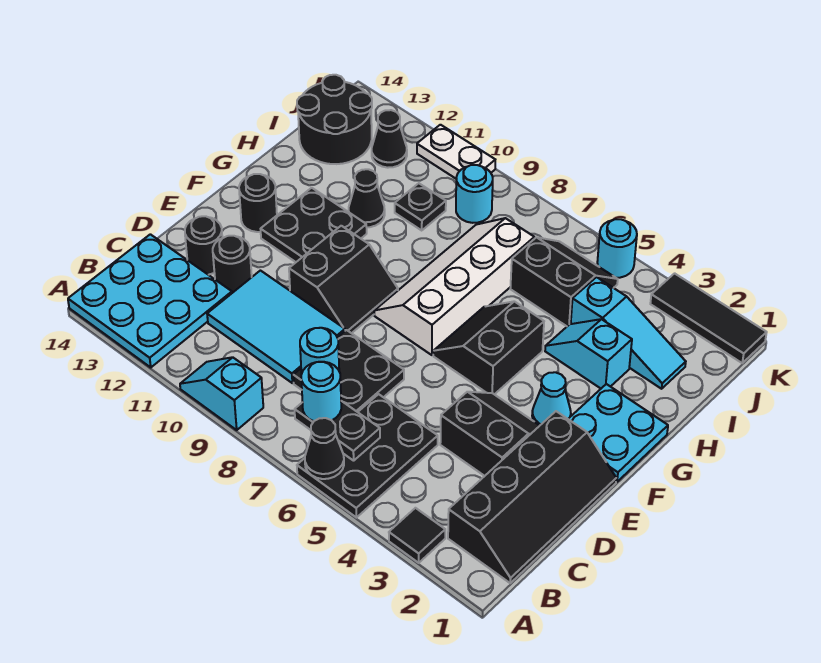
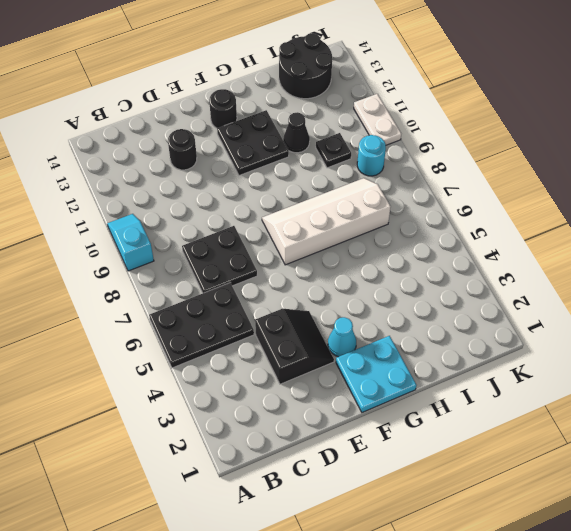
none -> black tile A3 level 1
none -> cyan plate A12:C14 level 1
none -> black slope B1:E2 level 1 top 2
none -> cyan tile C9:D11 level 1

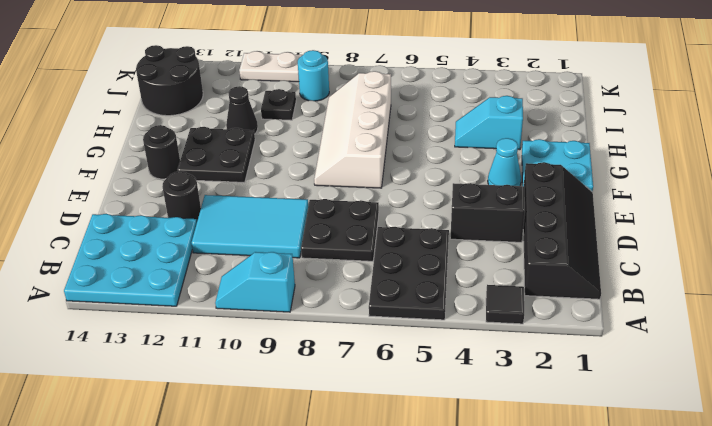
none -> black round brick D13 level 1
none -> black slope E9:F10 level 1 top 10
none -> black slope F5:G6 level 1 top 5
none -> cyan slope I2:I4 level 1 top 4

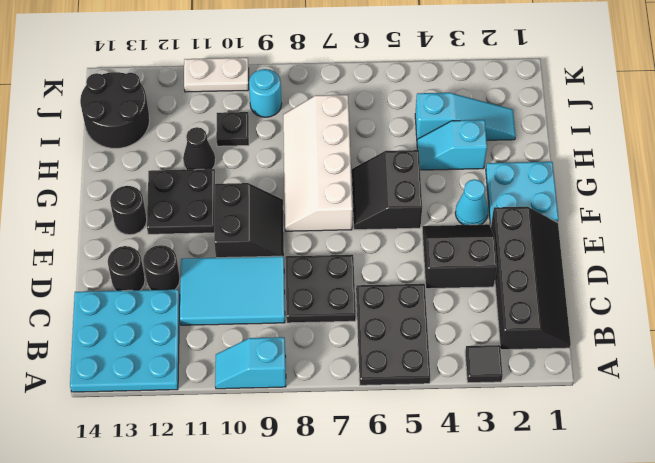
none -> black slope I5:J6 level 1 top I
none -> black cone J12 level 1
none -> black tile K1:K3 level 1
none -> cyan round brick K5 level 1

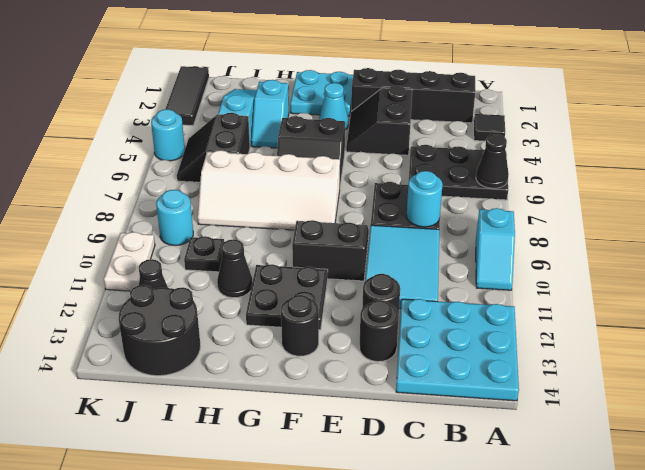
none -> black plate B6:B7 level 2
none -> cyan round brick B7 level 3

